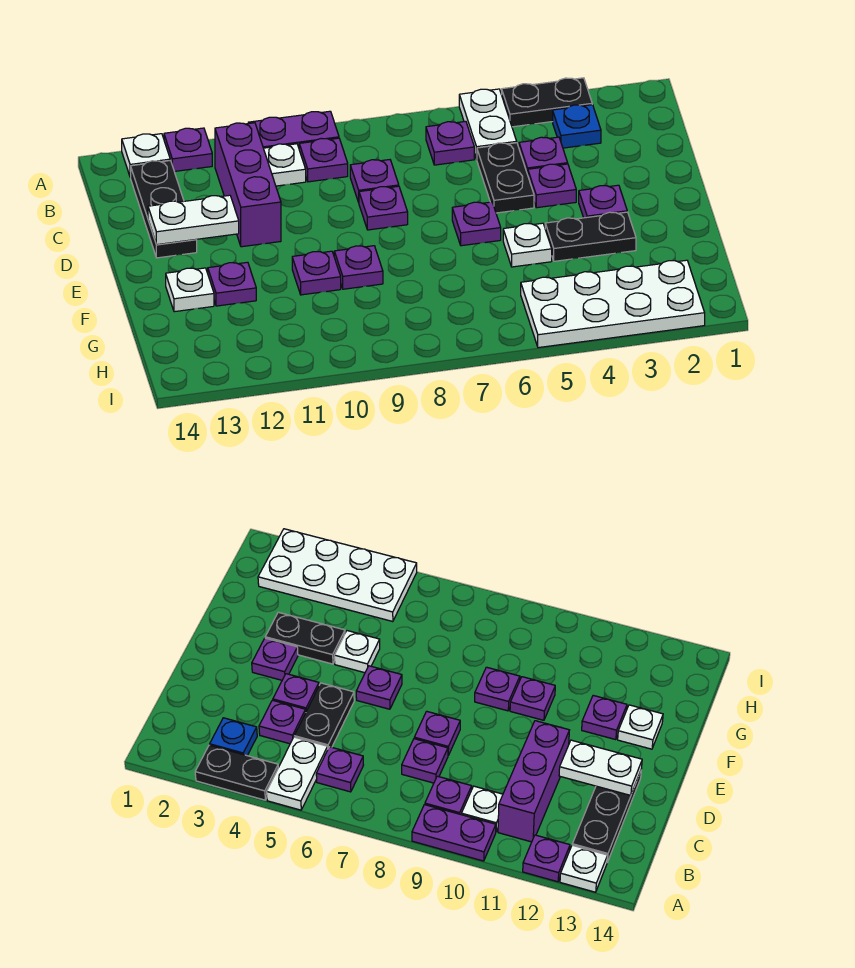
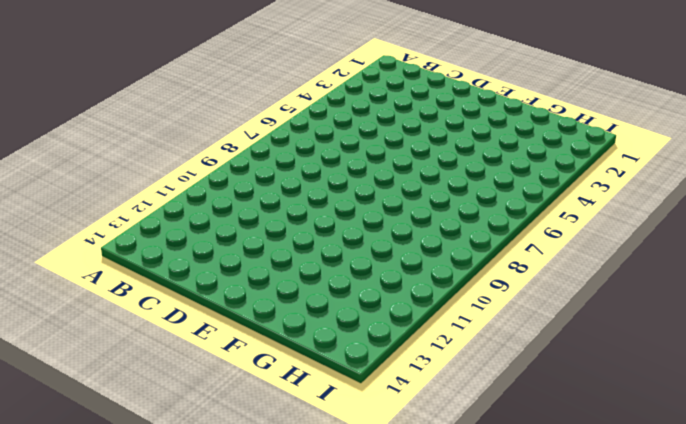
none -> black plate A3:A4 level 1
none -> white plate A5:B5 level 1
none -> purple plate A9:A10 level 1

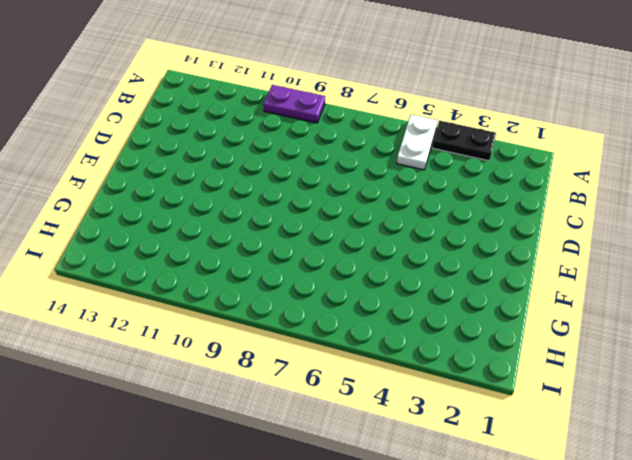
none -> purple plate A12 level 1
none -> white plate A13 level 1
none -> blue plate B3 level 1

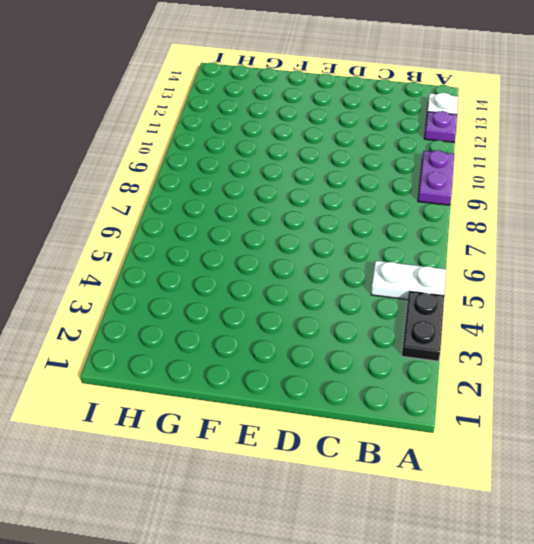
none -> blue plate B3 level 1
none -> purple plate B6 level 1
none -> purple plate B9 level 1

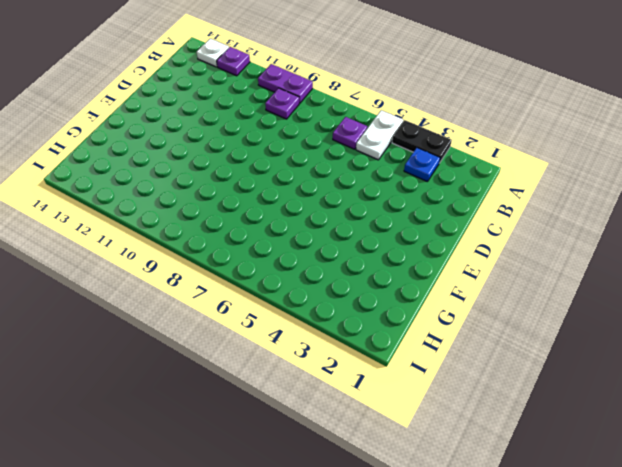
none -> white plate B10 level 1
none -> purple brick B11:D11 level 1
none -> black plate B13:D13 level 1

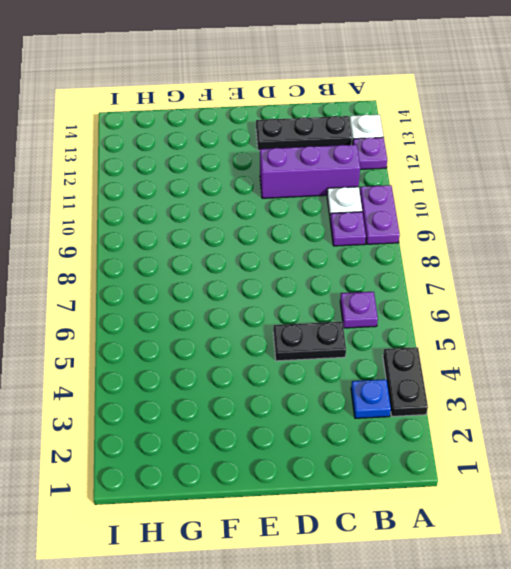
none -> white plate A5:B5 level 1
none -> purple plate C4 level 1
none -> purple plate C8 level 1

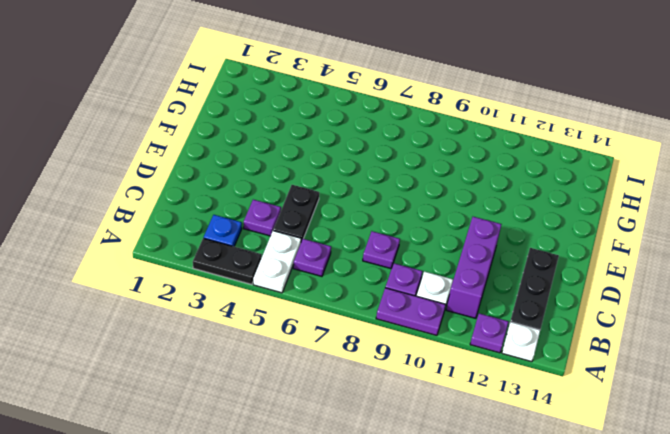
none -> purple plate D4 level 1
none -> purple plate D8 level 1
none -> purple plate E3 level 1

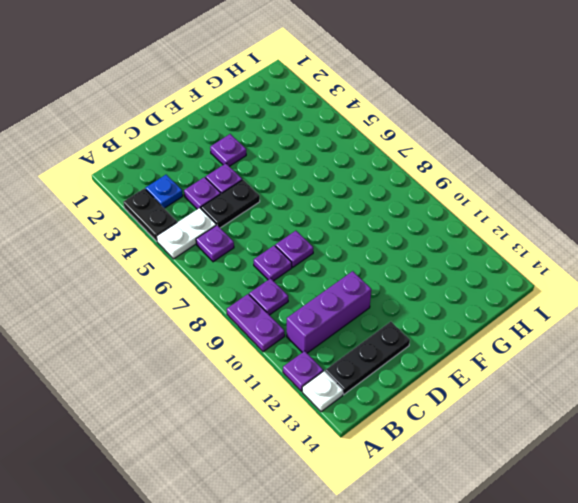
none -> white plate B10 level 1
none -> purple plate E6 level 1
none -> black plate F3:F4 level 1

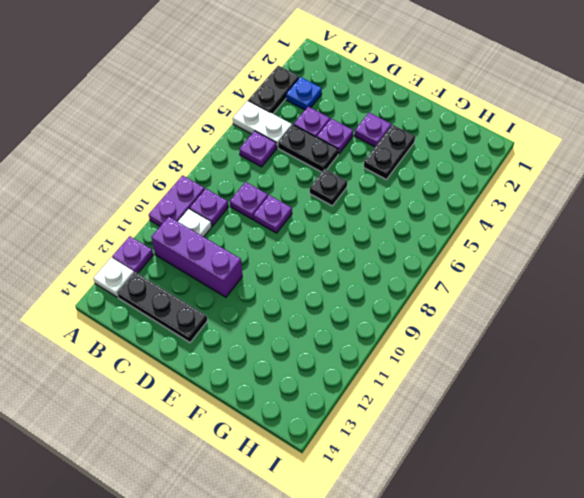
black plate E6 level 1 -> purple plate E6 level 1
none -> white plate F5 level 1
none -> purple plate F9 level 1
none -> purple plate F10 level 1

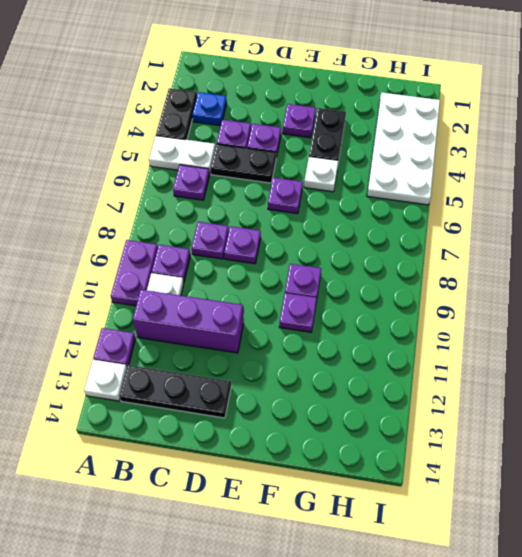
none -> purple plate F12 level 1
none -> white plate F13 level 1
none -> white plate D12:D13 level 2

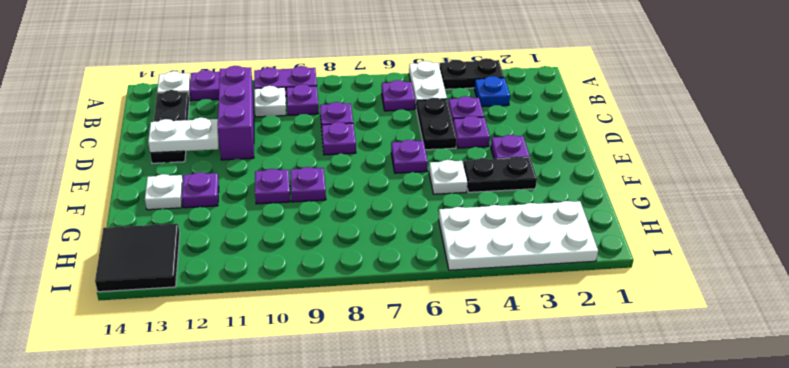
black tile H13:I14 level 1 -> none

